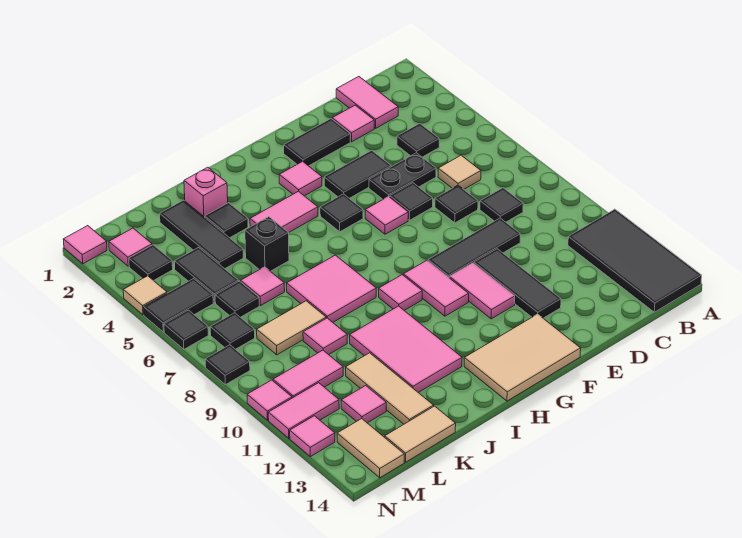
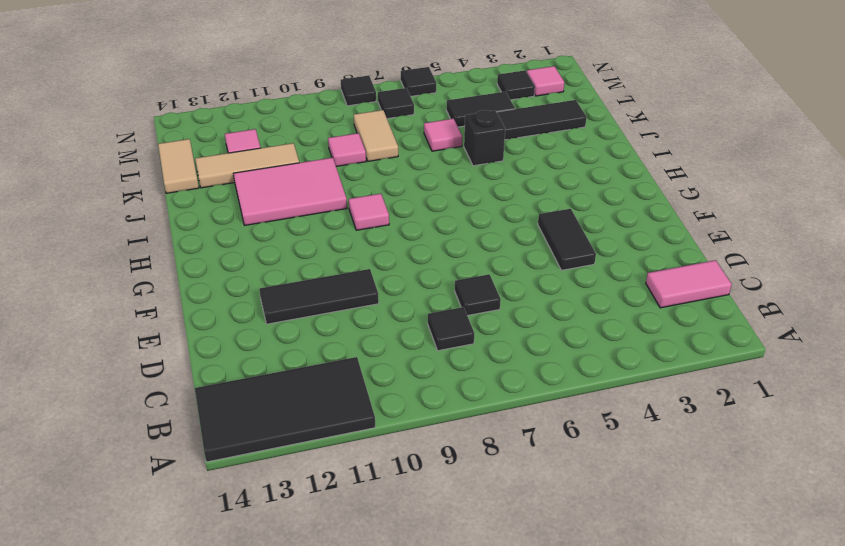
none -> black tile C4 level 1
none -> tan tile C6 level 1
none -> pink tile D2 level 1
none -> black plate D5:E5 level 1

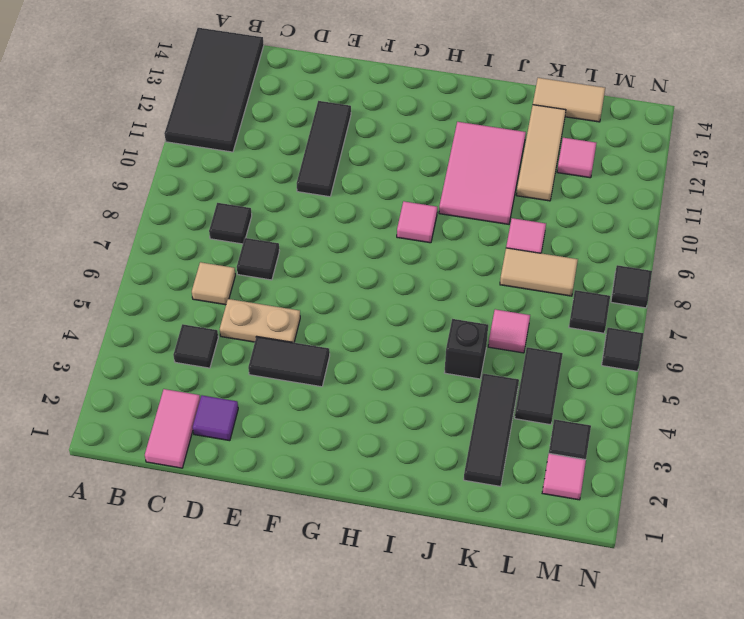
purple tile D2 level 1 -> pink tile D2 level 1
tan plate D5:E5 level 1 -> black plate D5:E5 level 1
none -> black tile D9:F9 level 1
none -> black tile E2:F2 level 1
none -> black tile E6 level 1
none -> pink tile F6 level 1

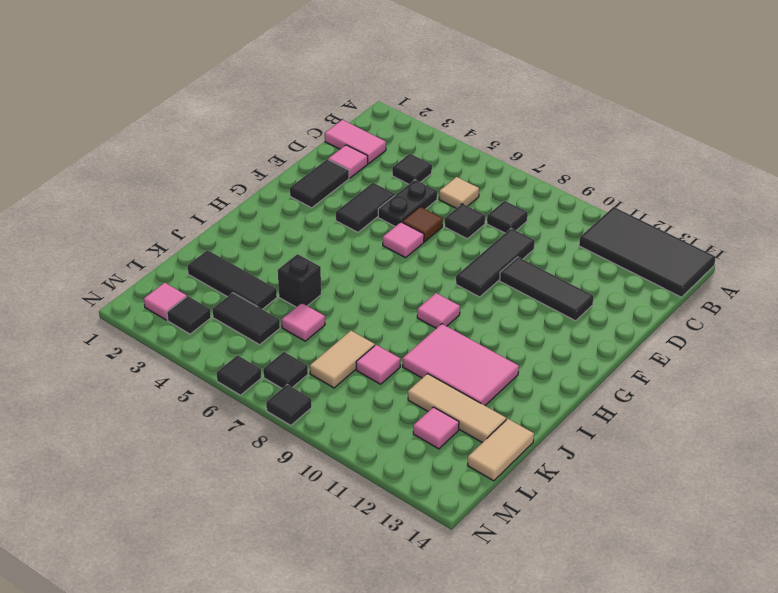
brown tile E6 level 1 -> black tile E6 level 1
none -> pink tile F10:F11 level 1
none -> tan tile F13:H14 level 1
none -> pink tile G3 level 1
none -> black tile G5 level 1

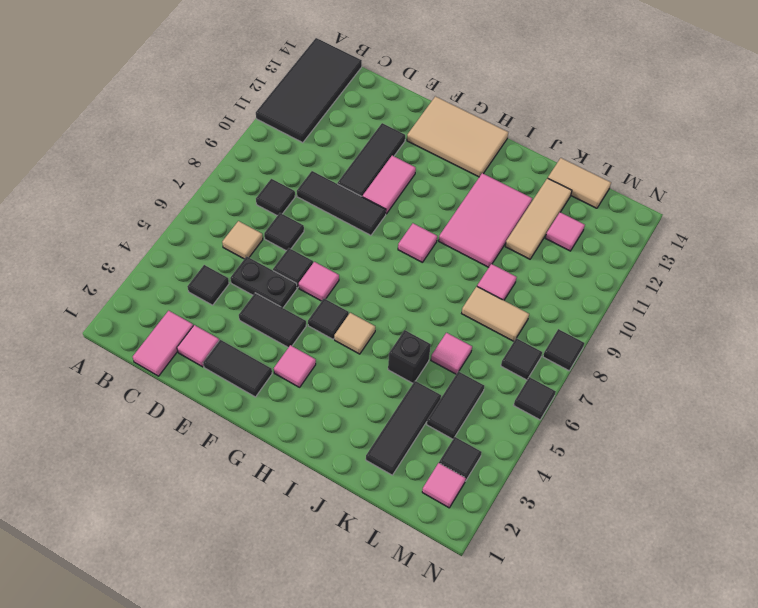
tan tile H5 level 1 -> tan tile N4 level 1
none -> pink tile G9:G10 level 1
none -> pink tile H4:I4 level 1
none -> pink tile I7:J8 level 1
none -> pink brick J2 level 1

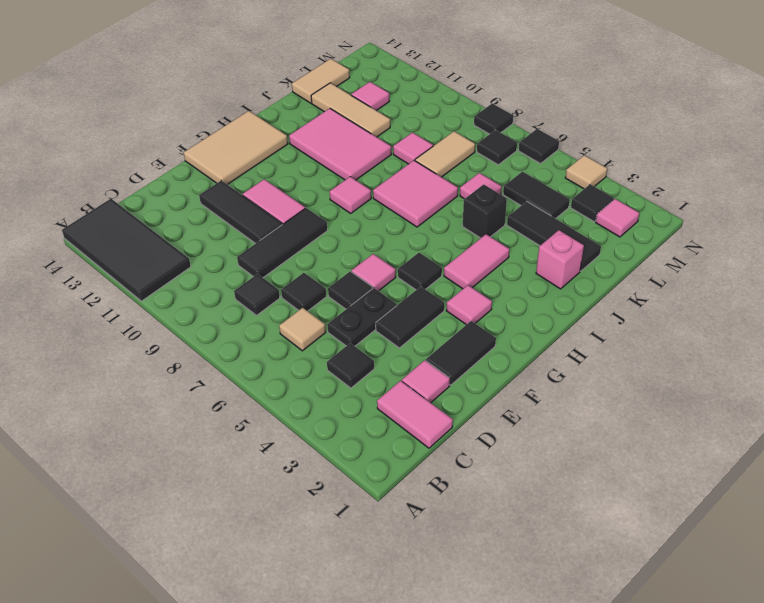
none -> pink tile G9:G10 level 1
none -> black tile J3 level 1
none -> black tile L6 level 1
none -> pink tile L10:M10 level 1

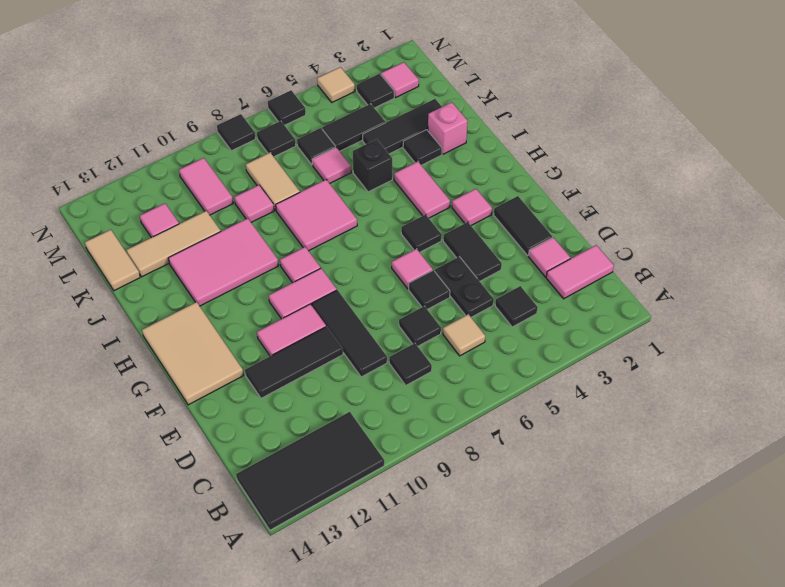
none -> black tile M5:N5 level 1
none -> pink tile M11:N11 level 1
none -> tan tile M13:M14 level 1
none -> pink tile N1 level 1

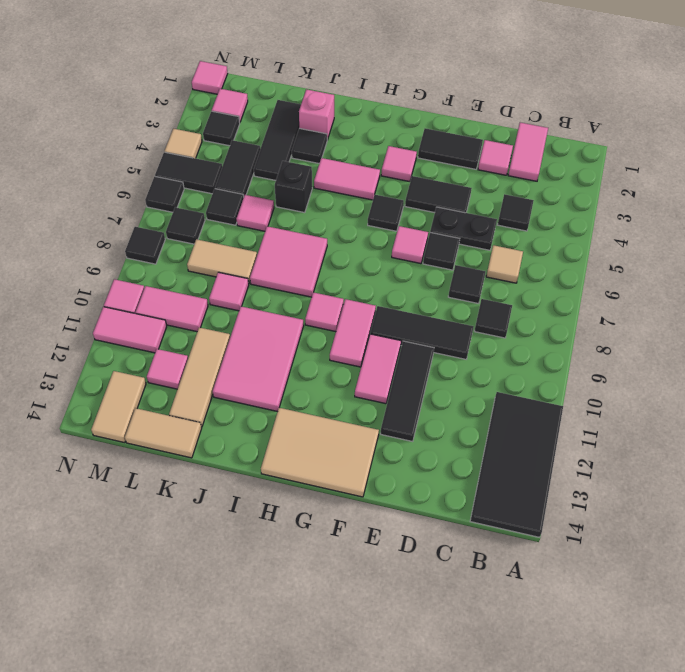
none -> pink tile N12 level 1

